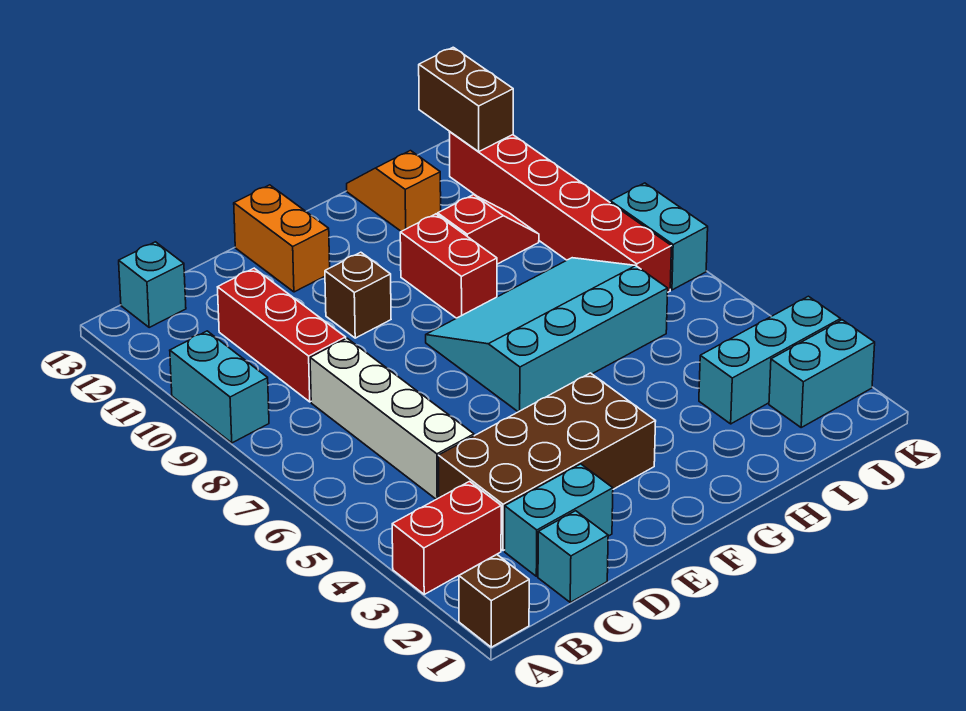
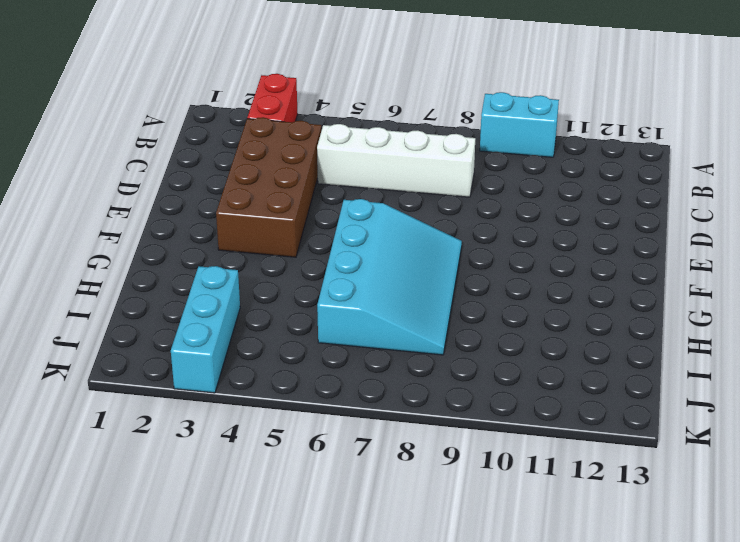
none -> brown brick A1 level 1
none -> cyan brick B13 level 1
none -> cyan brick C1 level 1

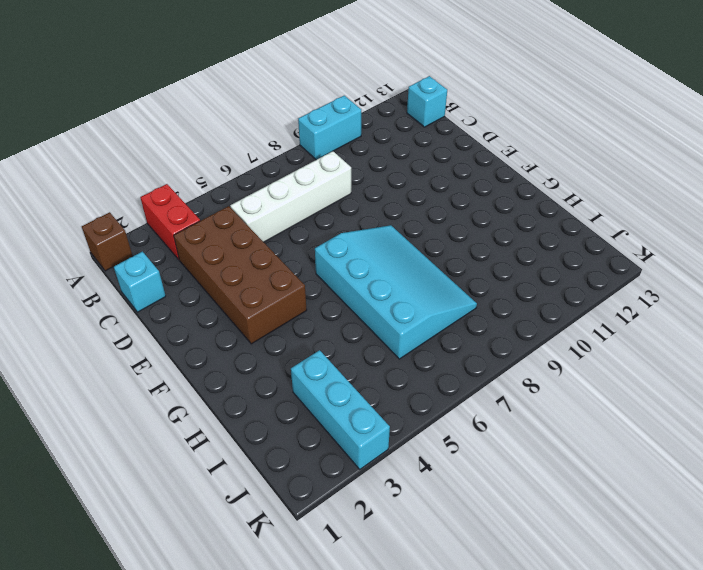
none -> cyan brick C2:D2 level 1
none -> red brick C9:C11 level 1
none -> brown brick E10 level 1

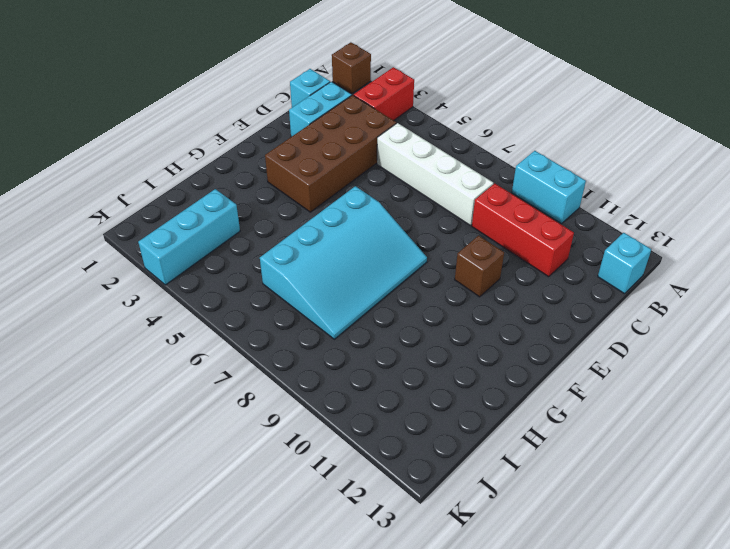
none -> orange brick E12:E13 level 1
none -> red brick G9:G10 level 1
none -> red slope H10:I10 level 1 top H

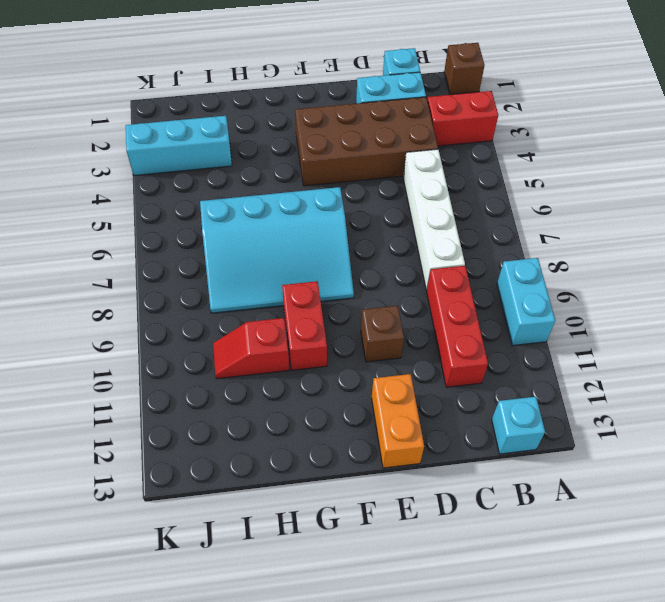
none -> orange slope H12:H13 level 1 top 12
none -> cyan brick J2:K2 level 1
none -> red brick J7:J12 level 1

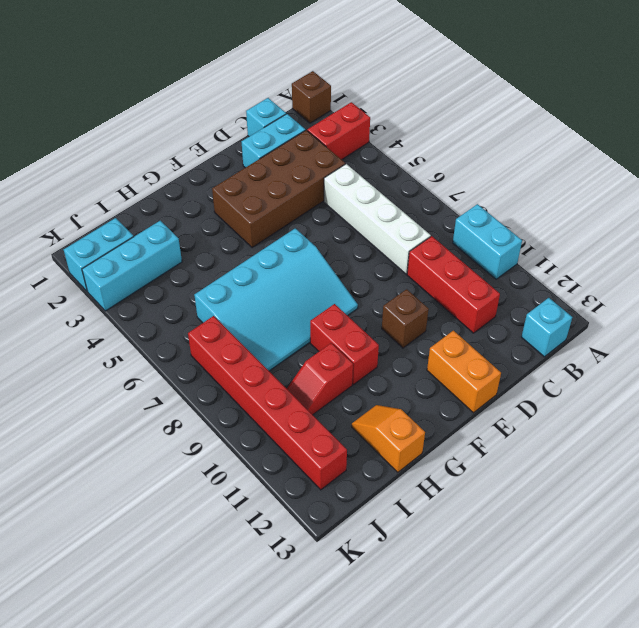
orange slope H12:H13 level 1 top 13 -> orange slope H12:H13 level 1 top 12
none -> cyan brick K7:K8 level 1
none -> brown brick J12:J13 level 2

